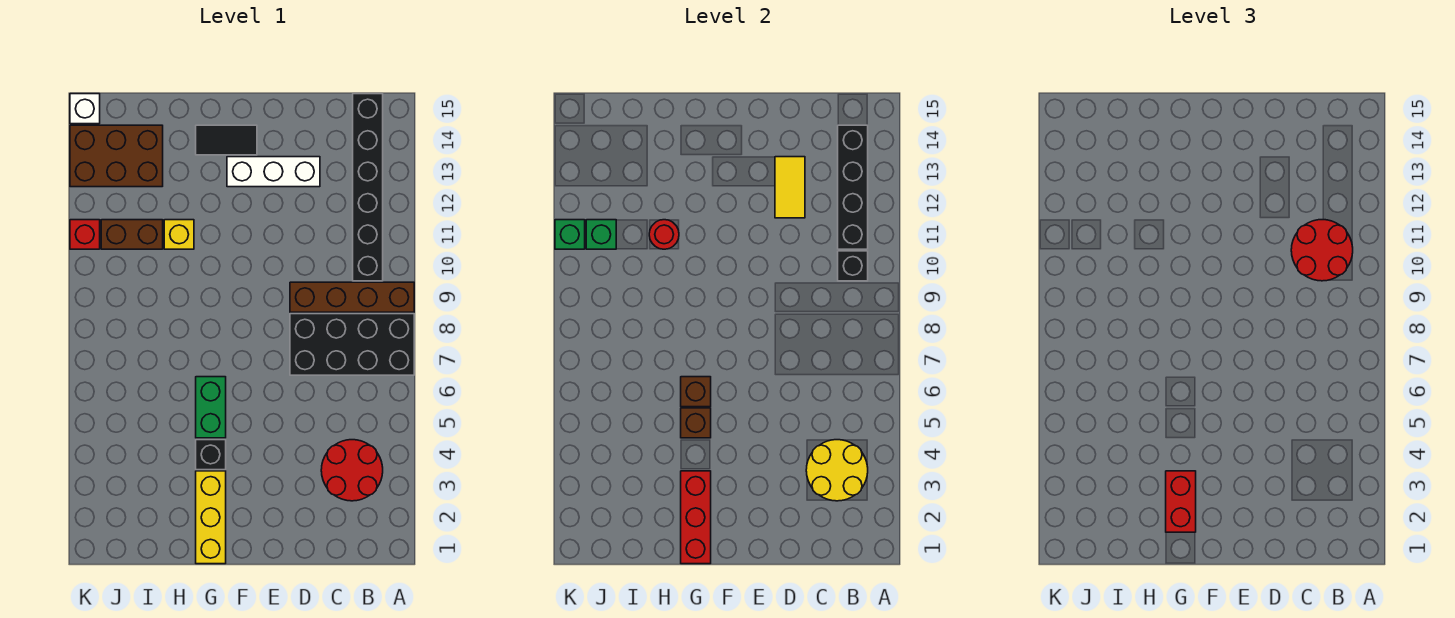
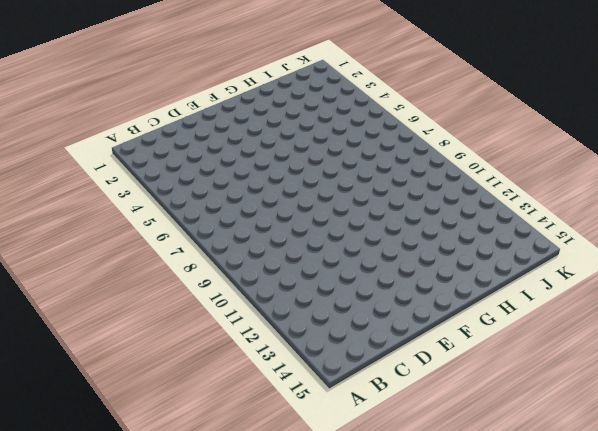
none -> black brick A7:D8 level 1
none -> brown brick A9:D9 level 1
none -> red round brick B3:C4 level 1

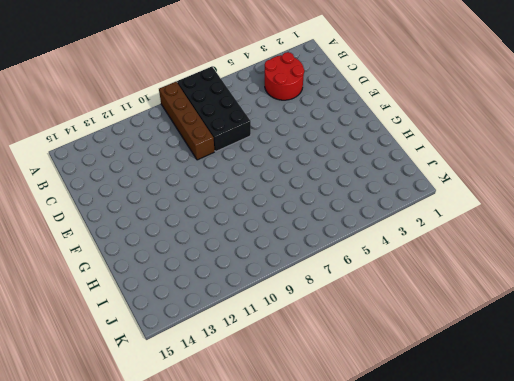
none -> black brick B10:B15 level 1
none -> white brick D13:F13 level 1
none -> black tile F14:G14 level 1

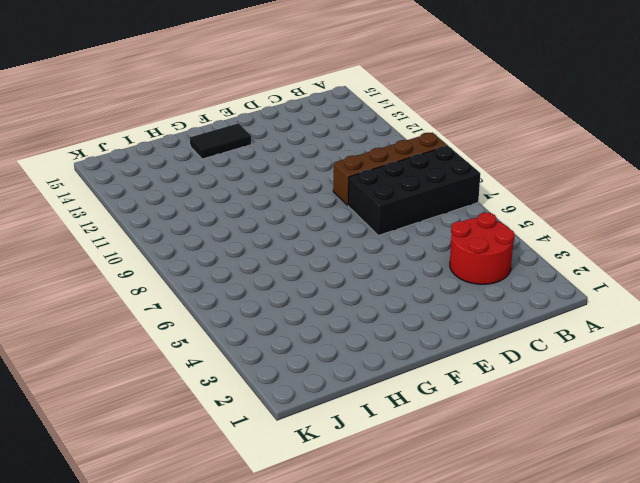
none -> black brick B10:B15 level 1
none -> white brick D13:F13 level 1
none -> yellow brick G1:G3 level 1

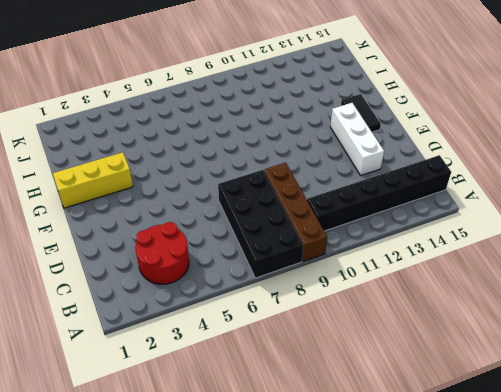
none -> black brick G4 level 1
none -> green brick G5:G6 level 1
none -> yellow brick H11 level 1

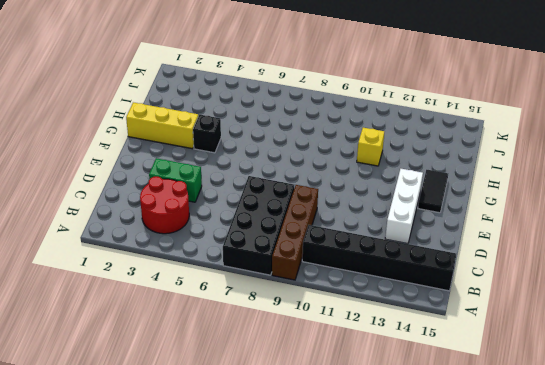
green brick D3:D4 level 1 -> green brick G5:G6 level 1
none -> brown brick I11:J11 level 1
none -> brown brick I13:K14 level 1
none -> red brick K11 level 1

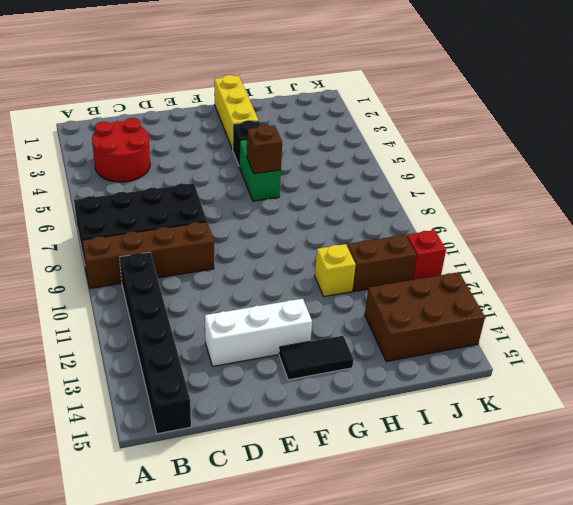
none -> white brick K15 level 1
none -> yellow round brick B3:C4 level 2
none -> black brick B10 level 2

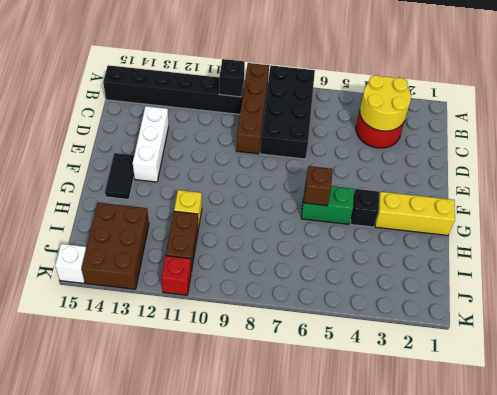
none -> black brick B11:B14 level 2
none -> yellow tile D12:D13 level 2
none -> red brick G1:G3 level 2

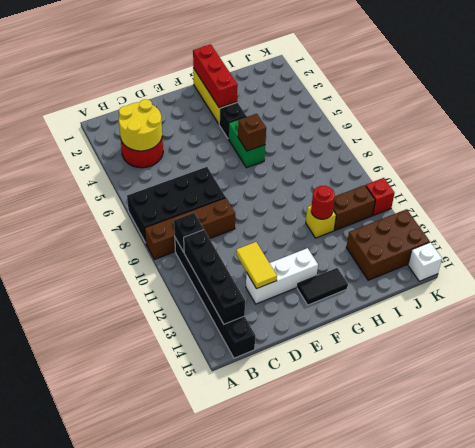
none -> brown brick G5 level 2
none -> green brick J11 level 2
none -> green brick K11 level 2

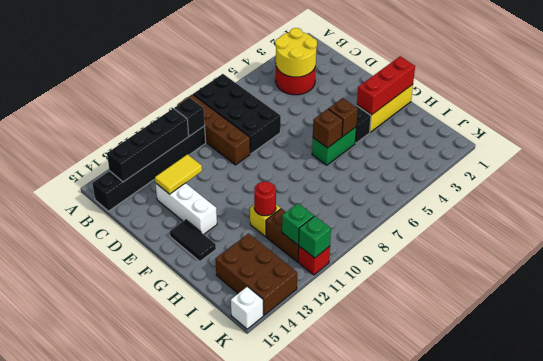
none -> red round brick B10:C11 level 3
none -> red brick G2:G3 level 3

